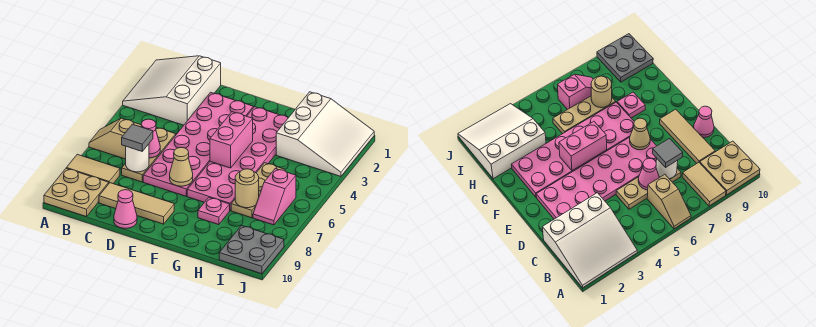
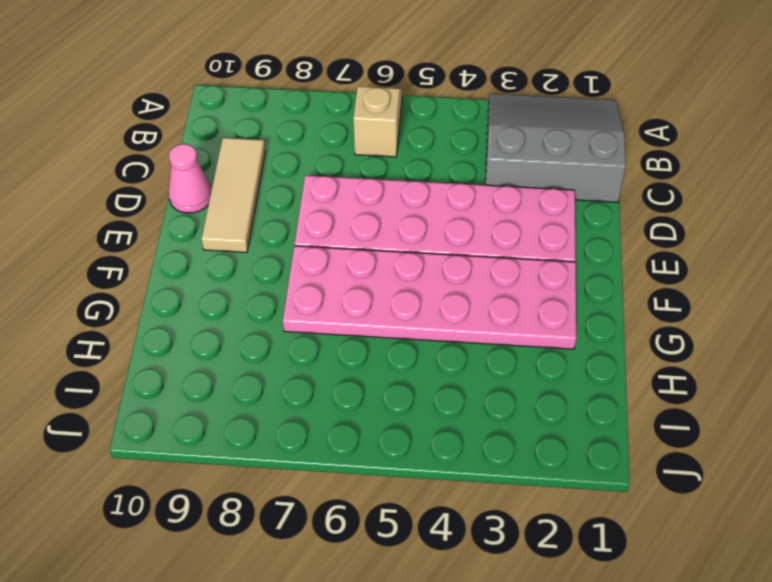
grey slope A1:C3 level 1 top C -> white slope A1:C3 level 1 top C
none -> tan tile A8:B8 level 1
none -> tan plate A9:B10 level 1
none -> tan plate C5:C7 level 1

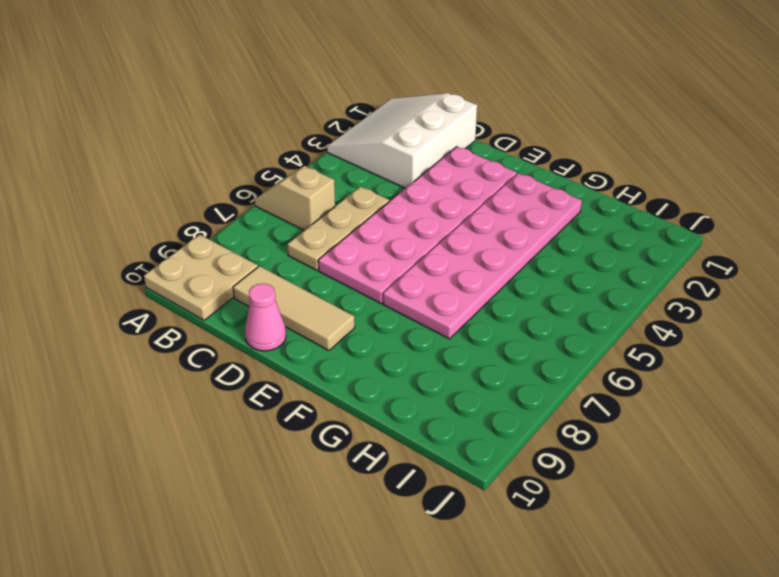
none -> tan tile A8:B8 level 1
none -> pink plate G8 level 1
none -> white slope H1:J3 level 1 top H

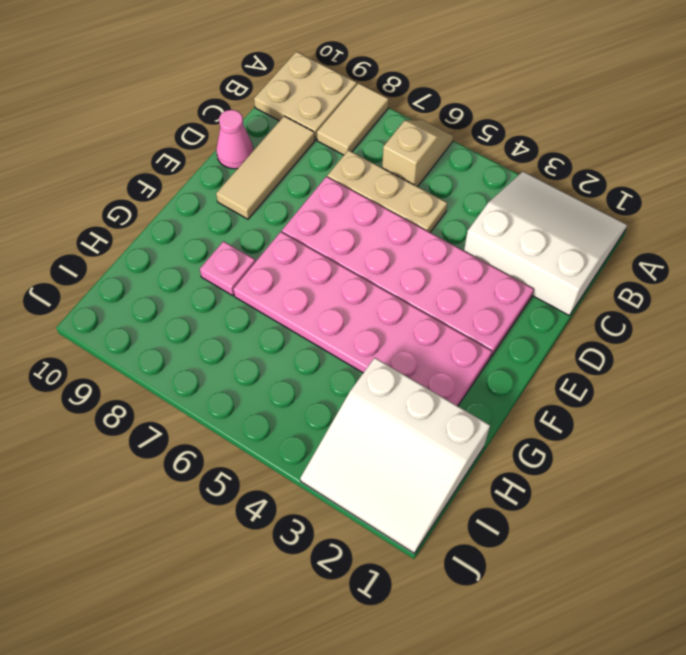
none -> tan plate H5:H7 level 1
none -> pink slope I6:I7 level 1 top 6
none -> grey plate I9:J10 level 1

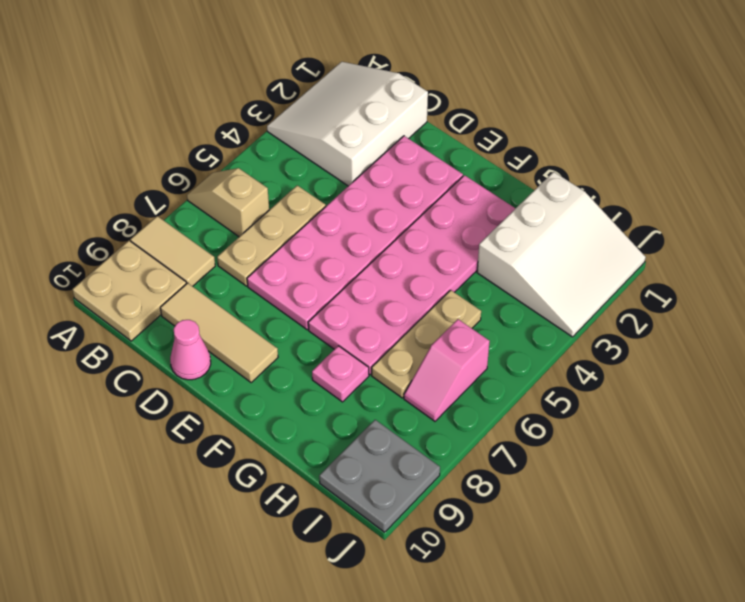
none -> pink cone C6 level 2
none -> white round brick C7 level 2
none -> tan cone E7 level 2

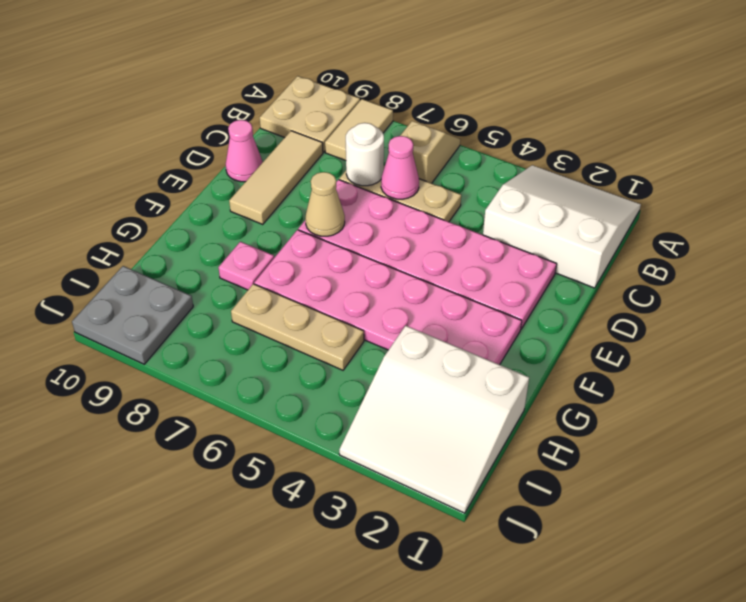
none -> pink slope I6:I7 level 1 top 6
none -> pink brick F4:F5 level 2
none -> tan round brick H7 level 2

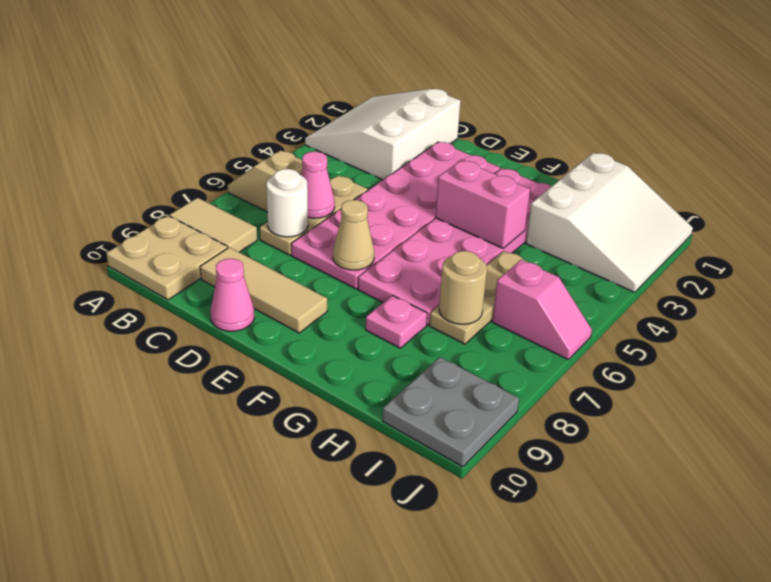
pink brick F4:G4 level 2 -> pink brick F4:F5 level 2
pink slope I6:J6 level 1 top I -> pink slope I6:I7 level 1 top 6
none -> grey tile C7 level 3

